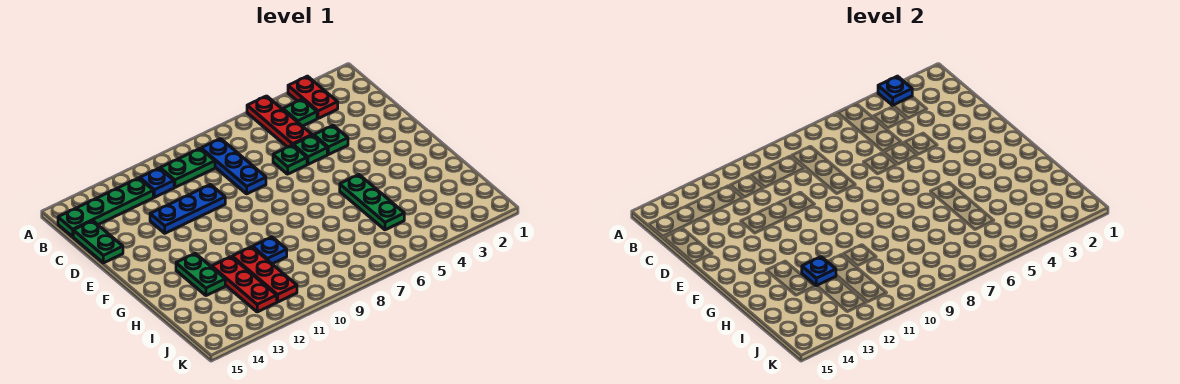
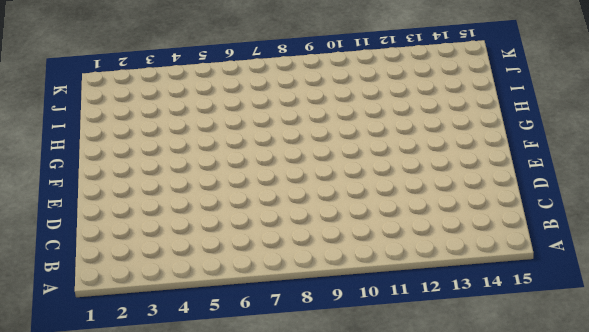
none -> red plate A3:B3 level 1
none -> red plate A5:C5 level 1
none -> green plate B4 level 1

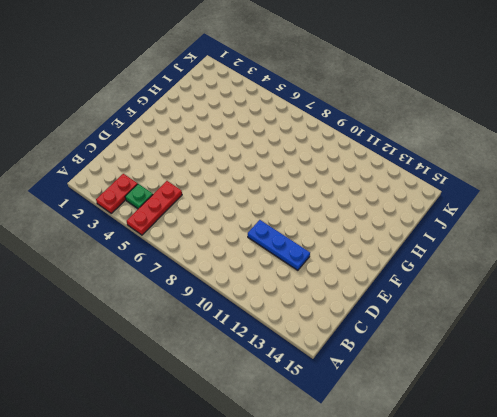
none -> blue plate B8:D8 level 1
none -> green plate B9:B10 level 1
none -> blue plate B11 level 1

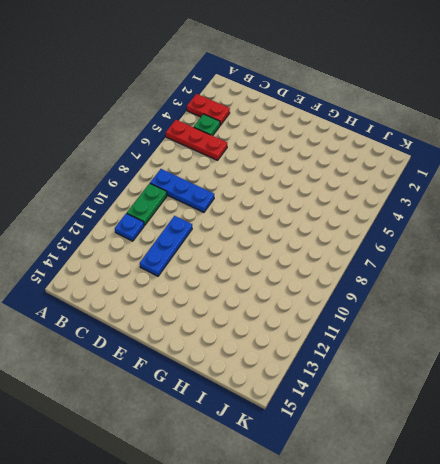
none -> green plate B12:B15 level 1
none -> green plate C15:D15 level 1
none -> green plate D4 level 1

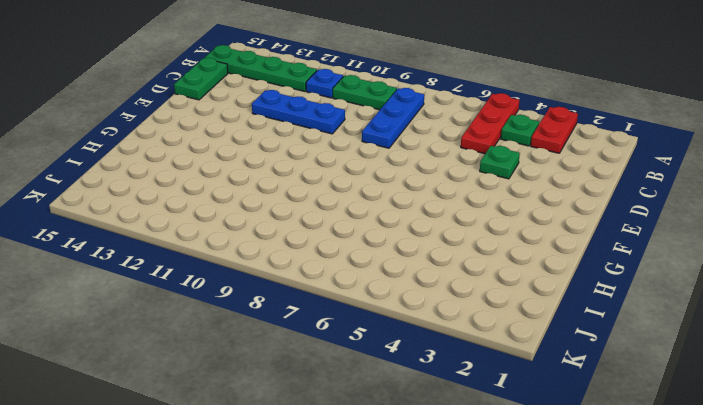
none -> green plate D5 level 1
none -> green plate D6 level 1
none -> green plate G5:I5 level 1

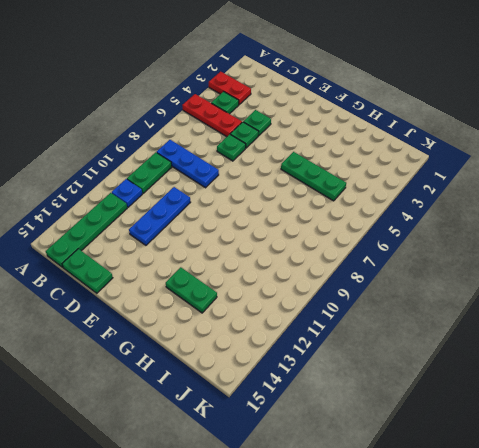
none -> blue plate H10 level 1
none -> red plate H11:J11 level 1
none -> red plate H12:J12 level 1

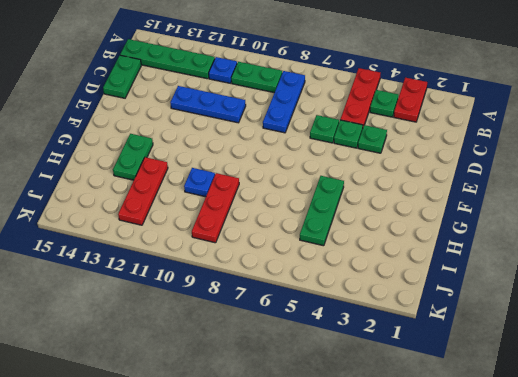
red plate H9:J9 level 1 -> red plate H11:J11 level 1
none -> blue plate A3 level 2
none -> blue plate H12 level 2

